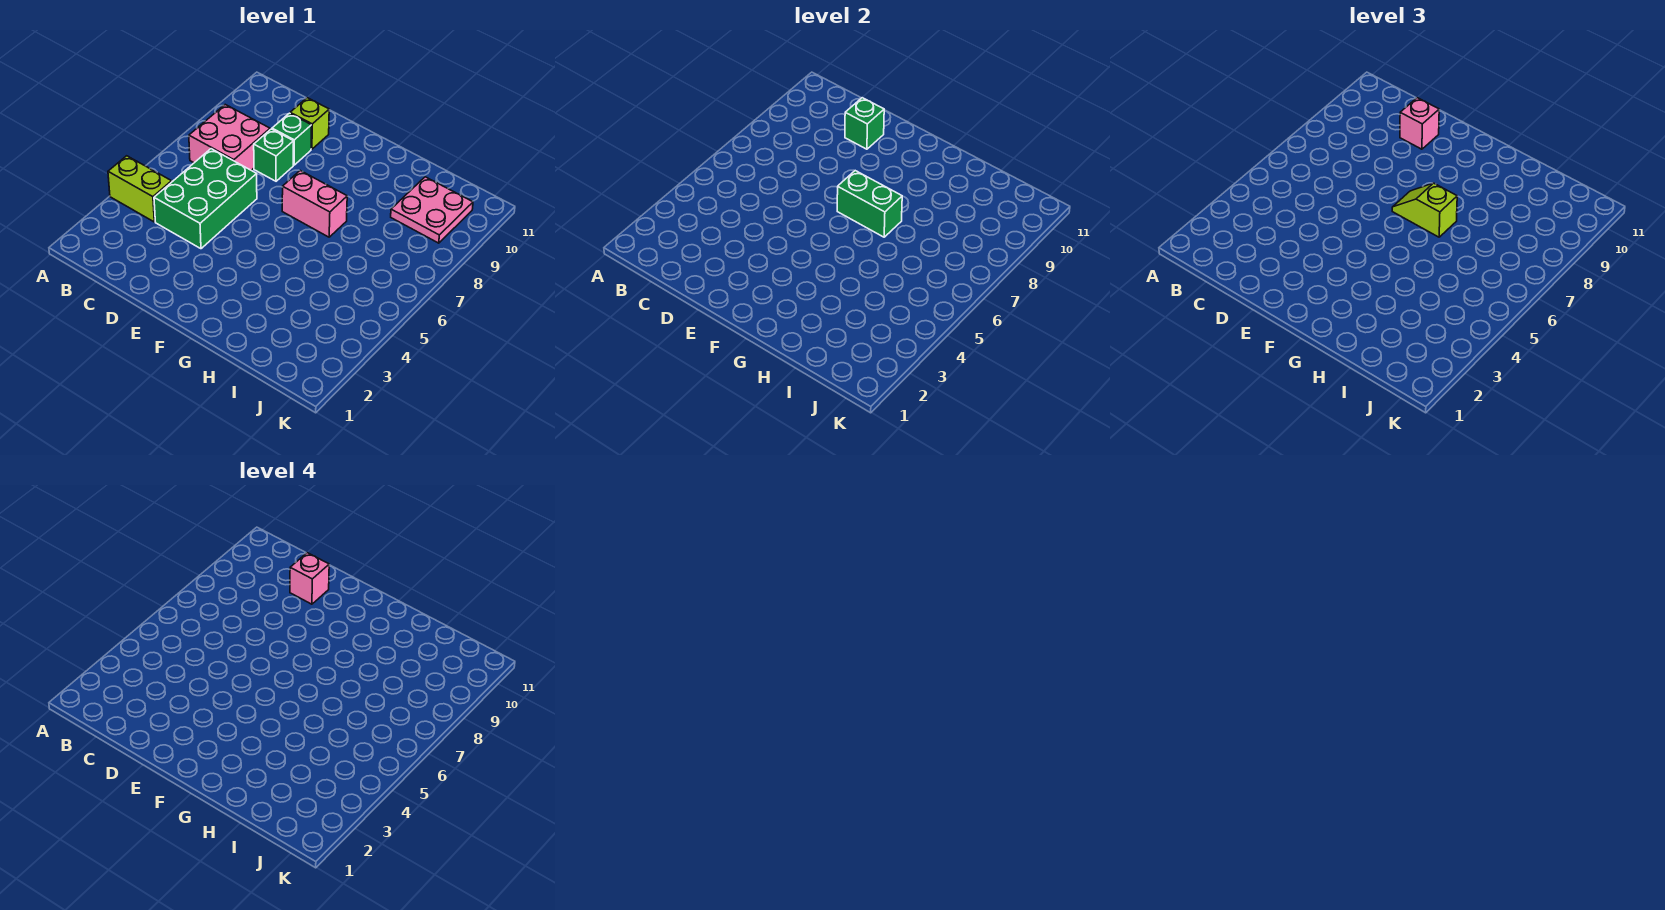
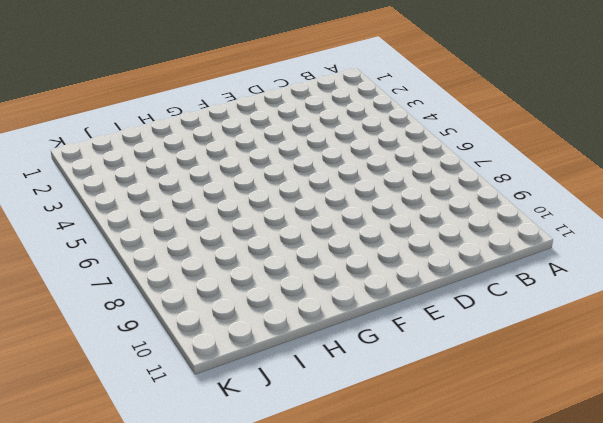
none -> lime brick A4:B4 level 1
none -> pink brick B7:C8 level 1
none -> green brick C4:D6 level 1

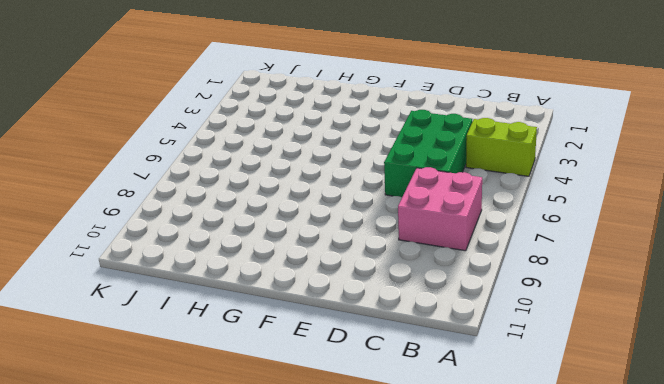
none -> green brick D8 level 1
none -> green brick D9 level 1
none -> lime brick D10 level 1

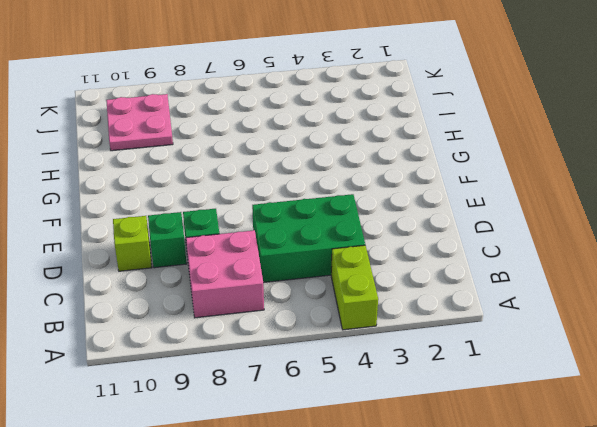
none -> pink brick F7:G7 level 1
none -> green brick D10 level 2
none -> green brick F7:G7 level 2

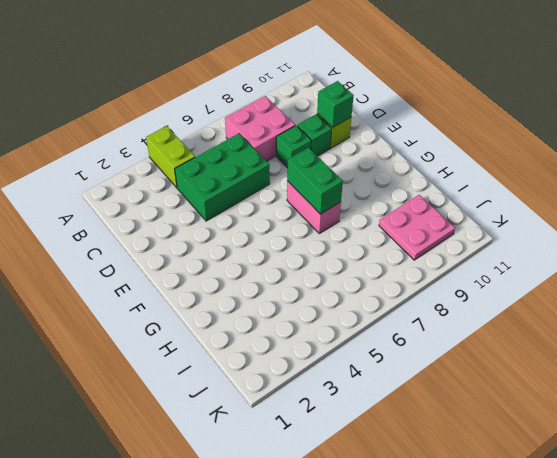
none -> pink brick D10 level 3
none -> lime slope F7:G7 level 3 top G
none -> pink brick D10 level 4

